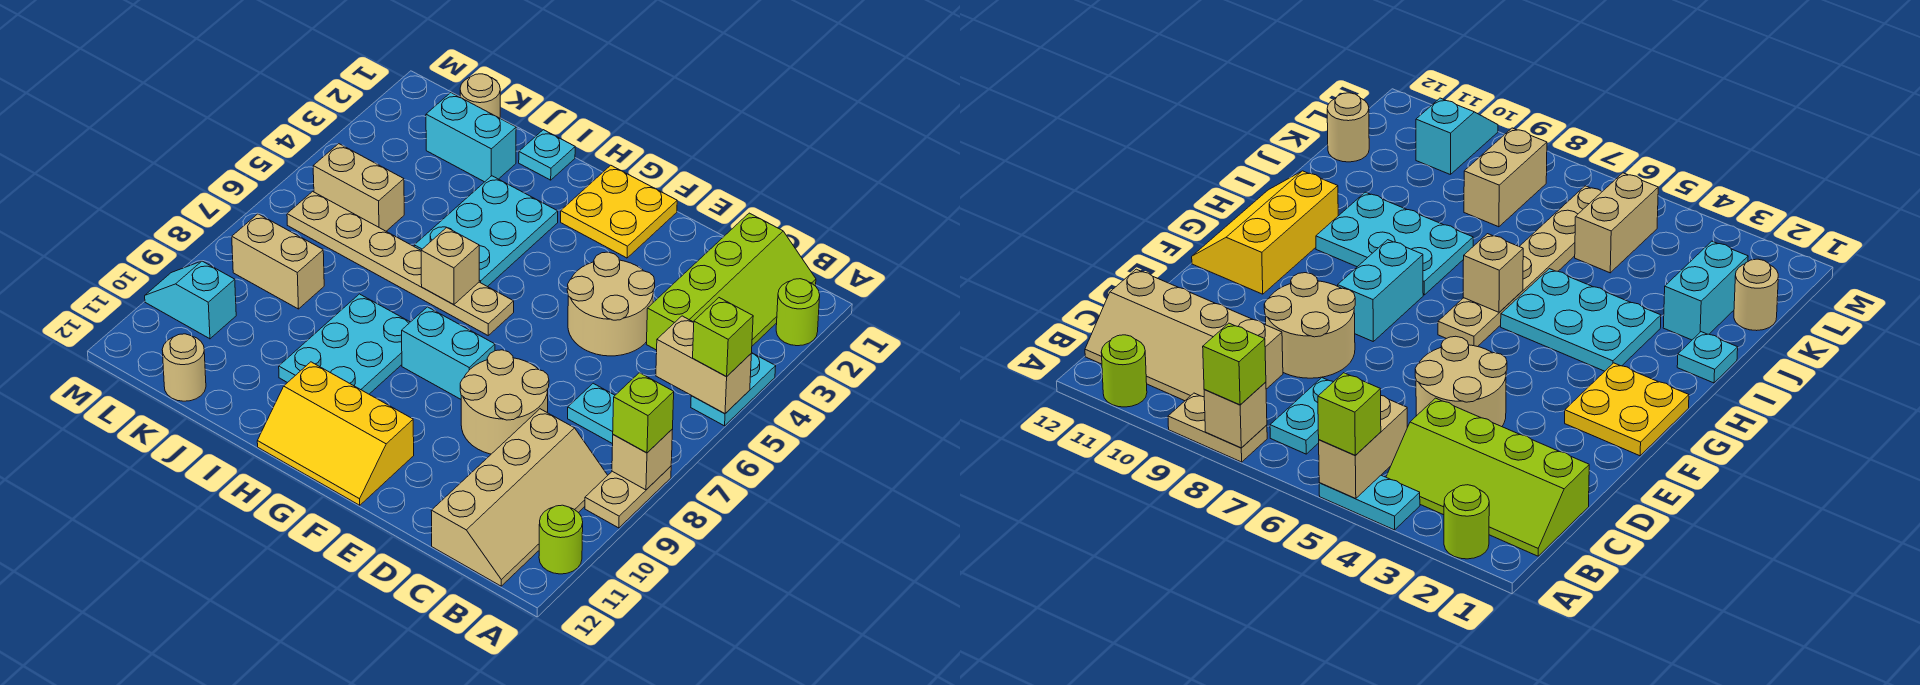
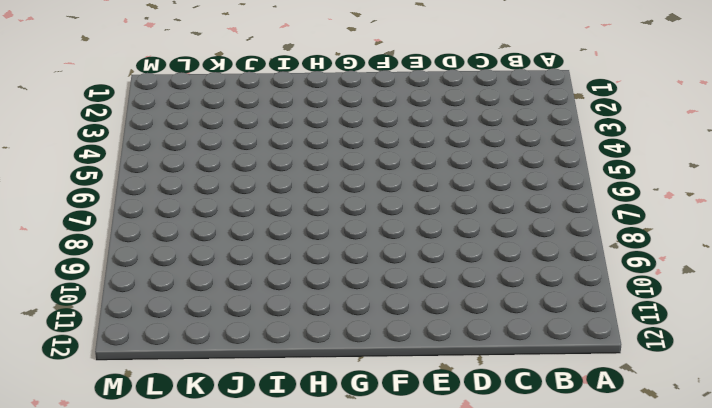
none -> lime round brick A2 level 1
none -> cyan plate A4:A5 level 1
none -> tan plate A8:A9 level 1

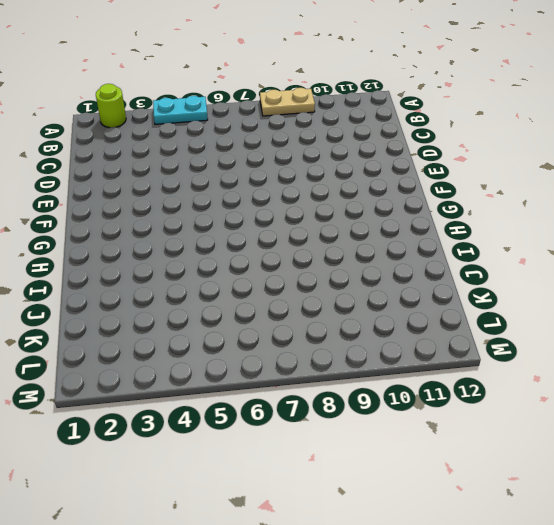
none -> lime round brick A11 level 1
none -> lime slope B1:C4 level 1 top C
none -> cyan plate B7:C7 level 1

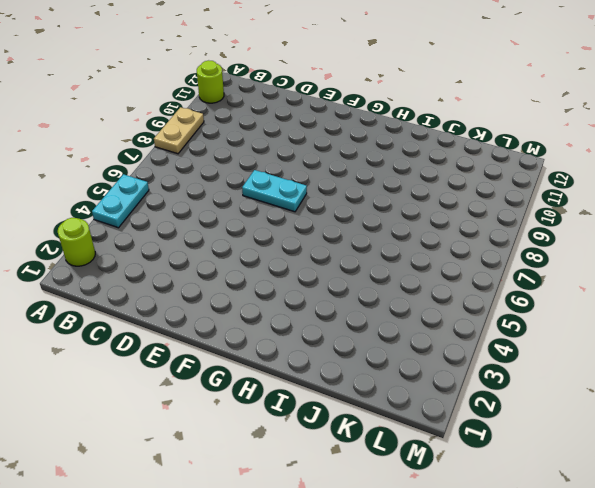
cyan plate E7:F7 level 1 -> cyan plate B7:C7 level 1
none -> lime slope B1:C4 level 1 top C
none -> tan slope B9:C12 level 1 top C
none -> tan round brick D4:E5 level 1

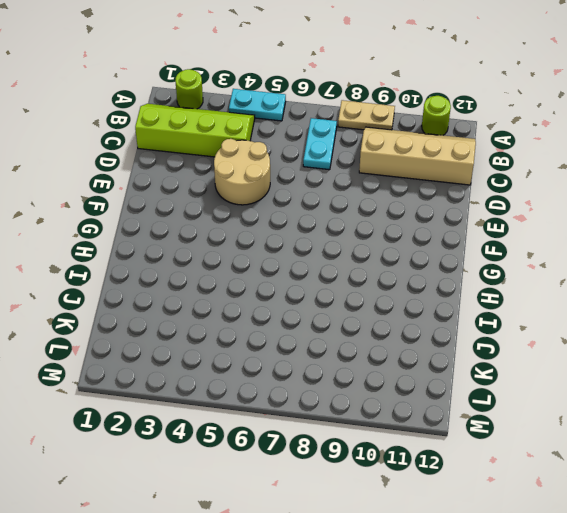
none -> tan round brick D8:E9 level 1
none -> yellow plate F1:G2 level 1
none -> cyan brick F8:G8 level 1

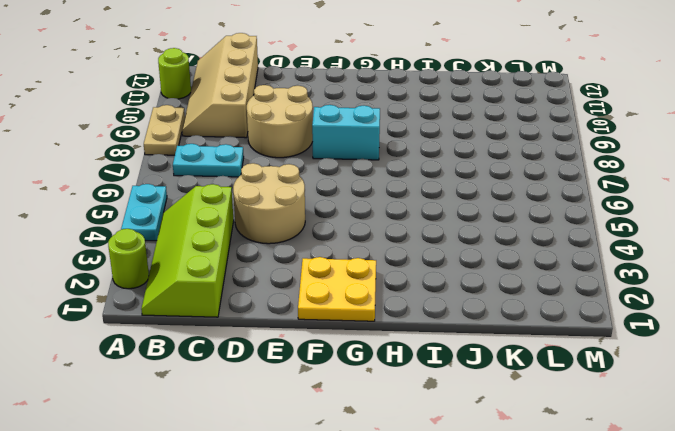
none -> yellow slope F11:H12 level 1 top 11
none -> tan plate G6:L6 level 1
none -> cyan plate H3:I5 level 1

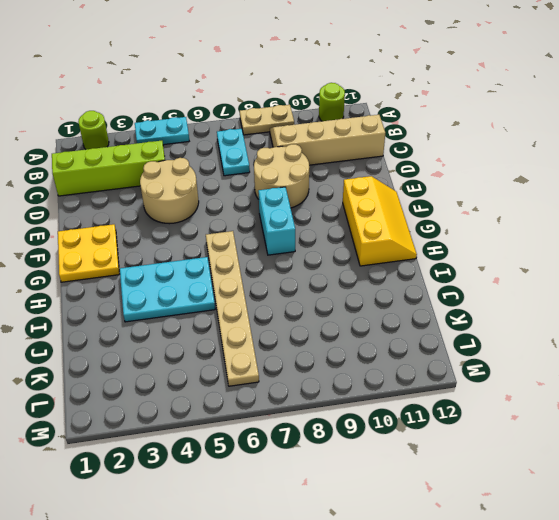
none -> cyan plate H8:I10 level 1
none -> cyan plate I1 level 1
none -> cyan brick J2:K2 level 1

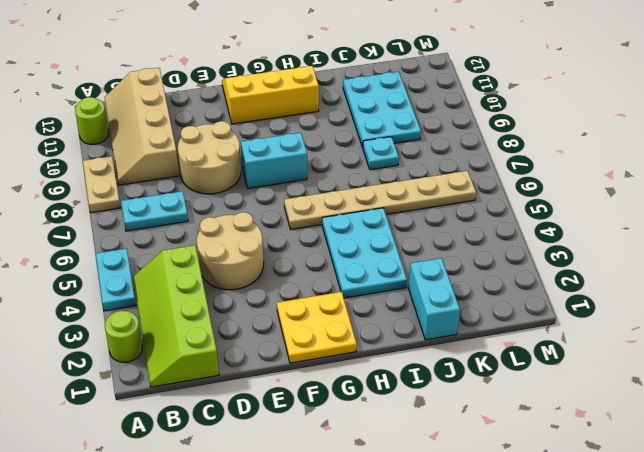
cyan brick J1:J2 level 1 -> cyan brick J2:K2 level 1
cyan plate J8 level 1 -> cyan plate I1 level 1
cyan plate J9:K11 level 1 -> cyan plate H8:I10 level 1
none -> tan round brick K1 level 1
none -> tan brick K5:L5 level 1
none -> tan brick K8:L8 level 1

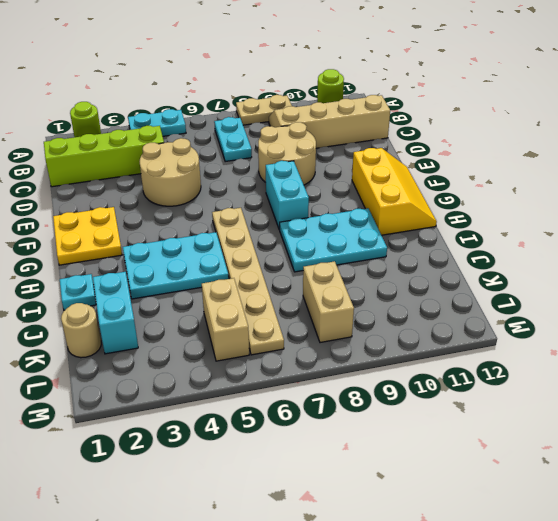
none -> tan round brick K12 level 1
none -> cyan slope L10:M10 level 1 top L
none -> tan brick A5:B5 level 2

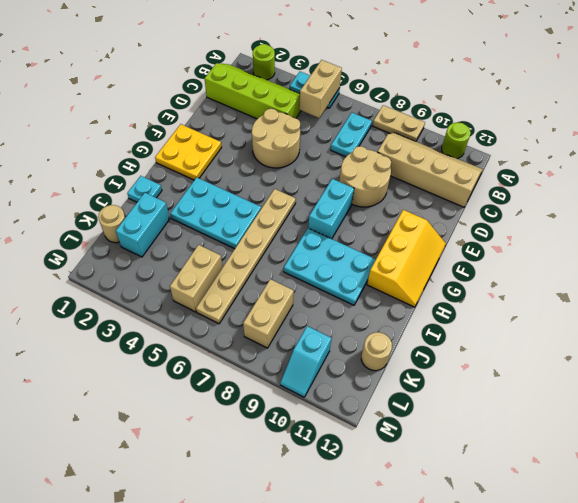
none -> tan brick A8 level 2
none -> tan brick H6 level 2
none -> lime brick A5 level 3

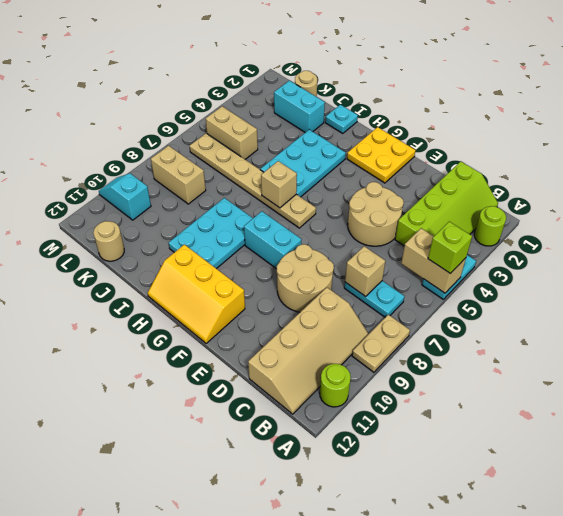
tan brick C7 level 2 -> tan brick A8 level 2
none -> lime brick A8 level 3

